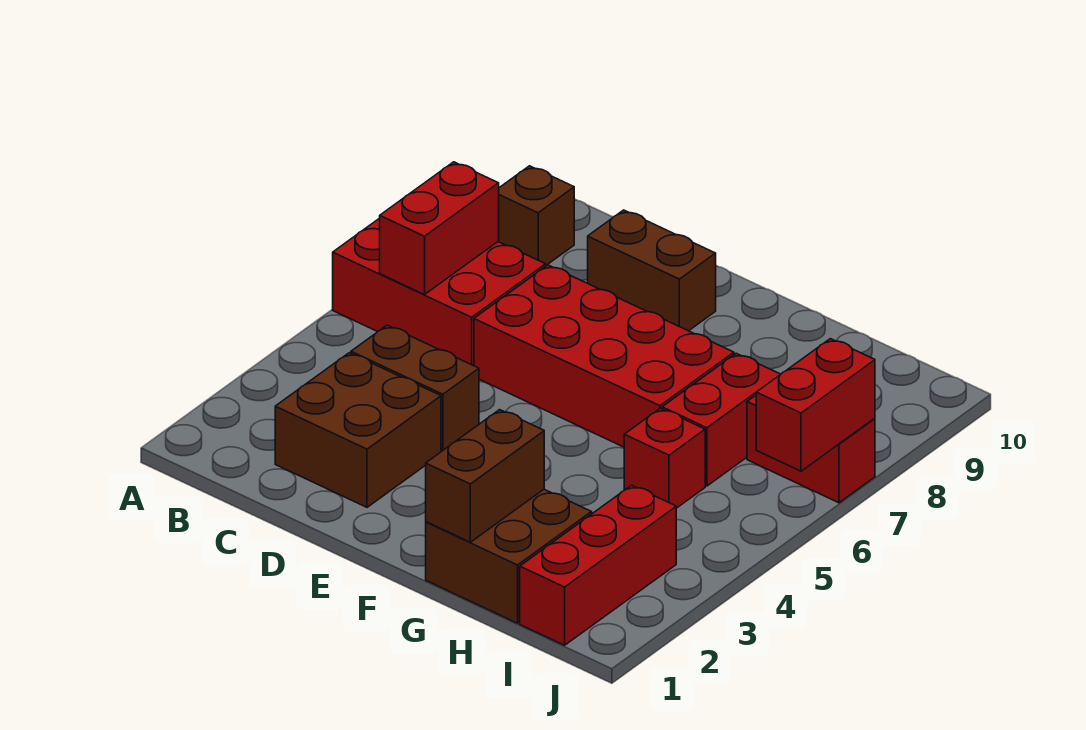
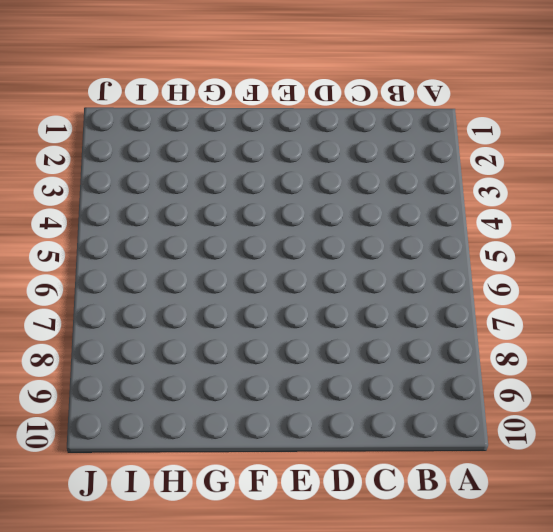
none -> red brick A6:C7 level 1
none -> brown brick B9 level 1
none -> brown brick C2:D3 level 1

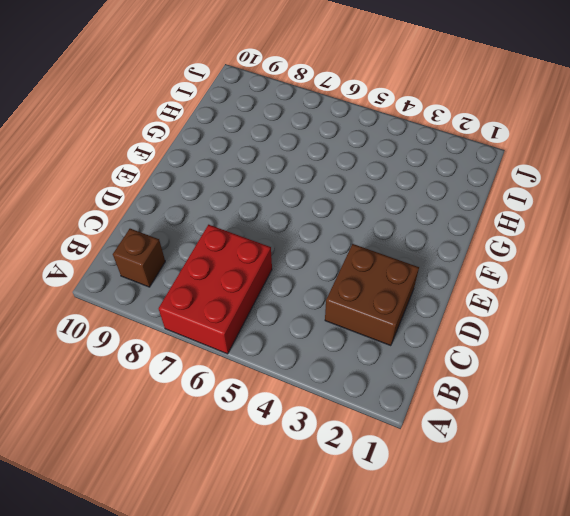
none -> brown brick C4:D4 level 1
none -> red brick D6:G7 level 1
none -> brown brick D9:E9 level 1

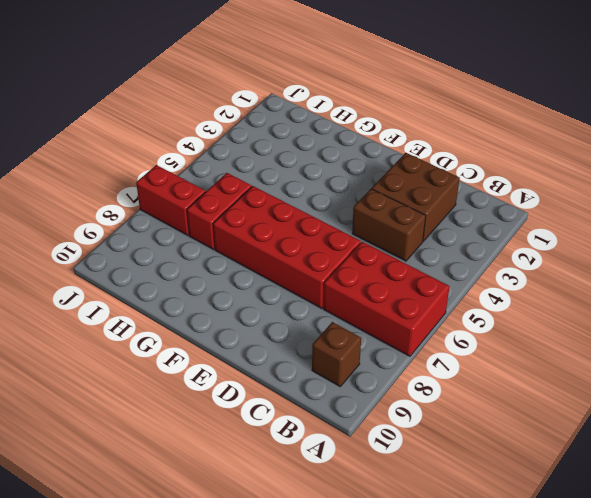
none -> brown brick D9:E9 level 1
none -> brown brick G1:H2 level 1
none -> red brick H5 level 1

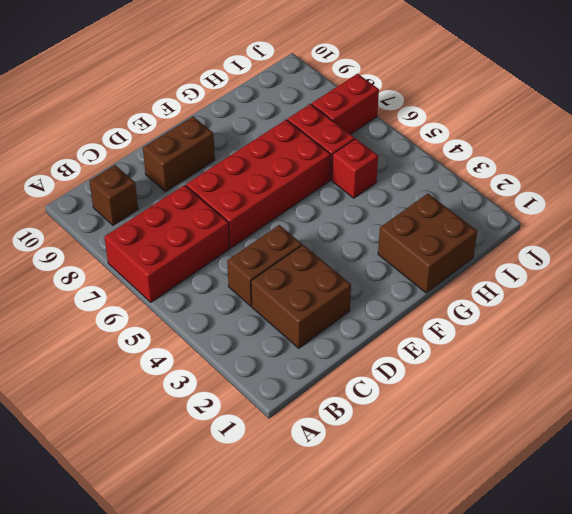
none -> red brick I1:I3 level 1
none -> red brick B6:B7 level 2
none -> brown brick G1:G2 level 2

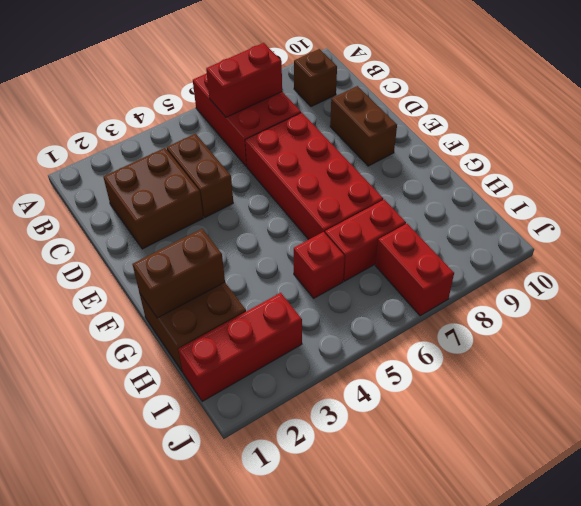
none -> red brick J6:J7 level 2

